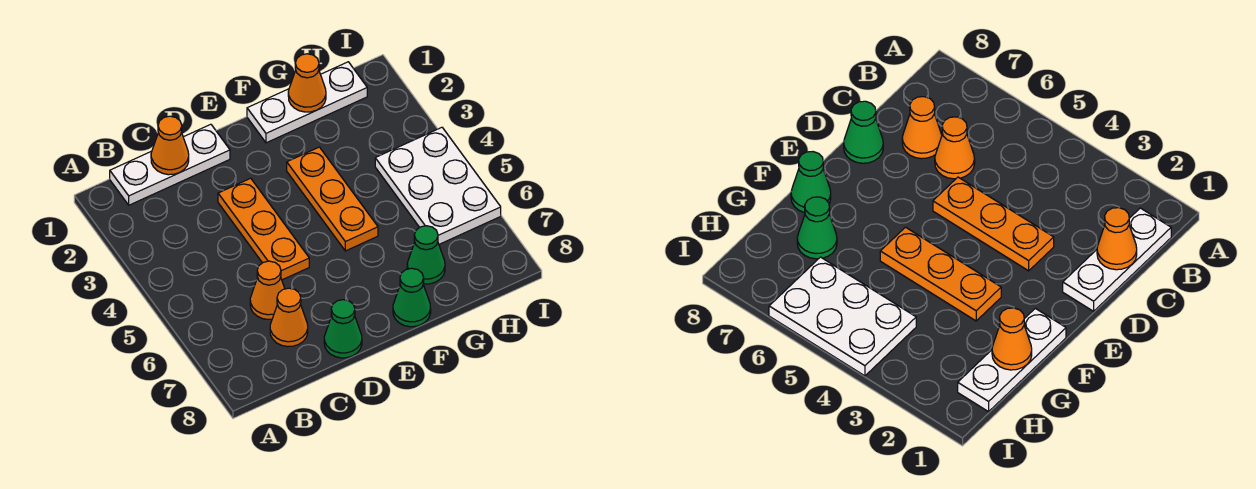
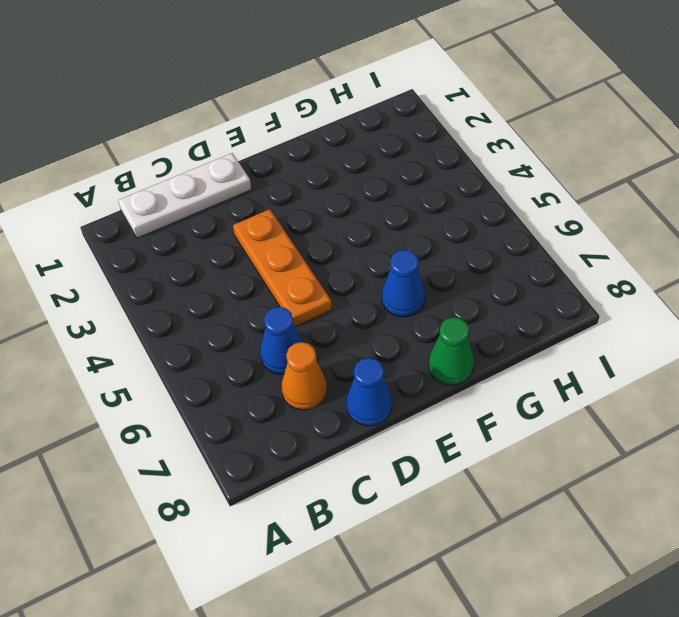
blue cone C6 level 1 -> orange cone C6 level 1
blue cone D8 level 1 -> green cone D8 level 1
blue cone F6 level 1 -> none
none -> white plate F1:H1 level 1
none -> orange plate F3:F5 level 1
none -> green cone G7 level 1

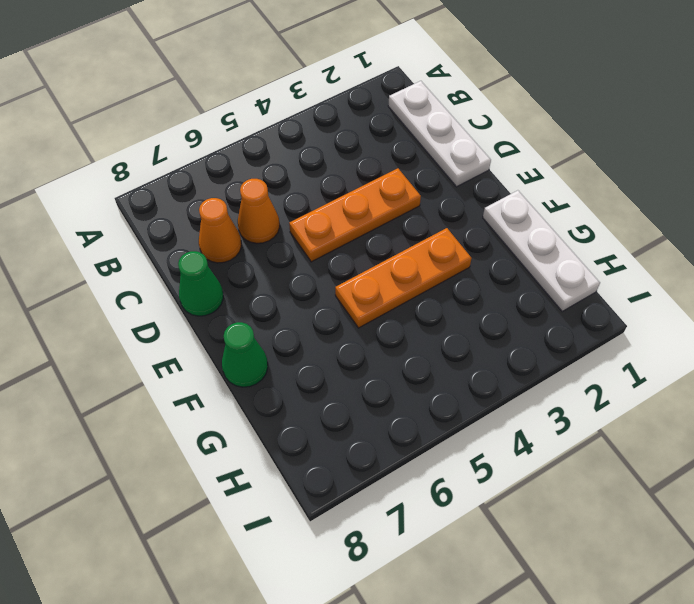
none -> green cone G7 level 1
none -> white plate H4:I6 level 1
none -> orange cone C1 level 2

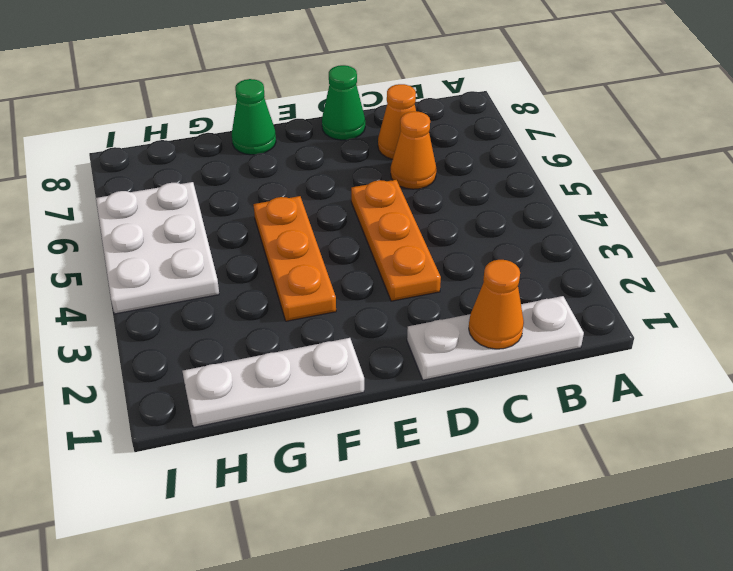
none -> green cone G7 level 1
none -> orange cone G1 level 2

